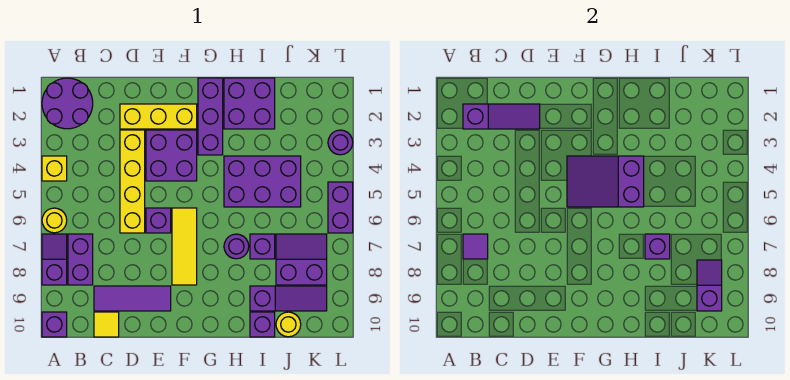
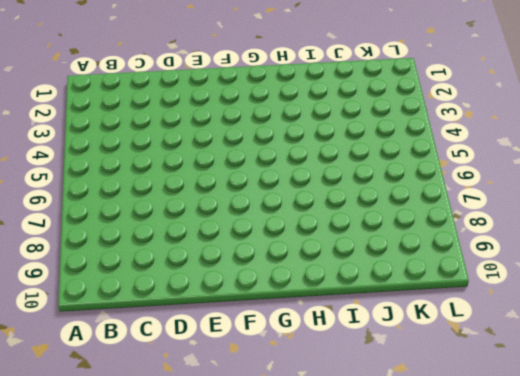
none -> purple round brick A1:B2 level 1
none -> yellow brick A4 level 1
none -> yellow round brick A6 level 1

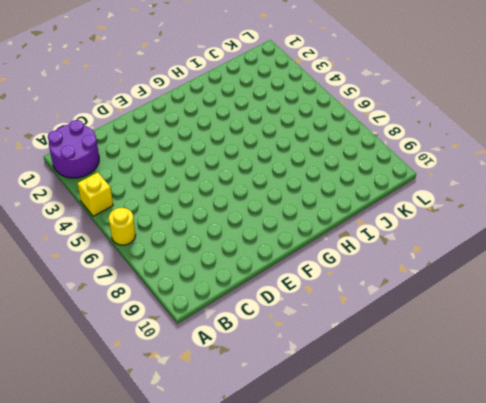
none -> purple slope A7:A8 level 1 top 8
none -> purple brick A10 level 1
none -> purple brick B7:B8 level 1

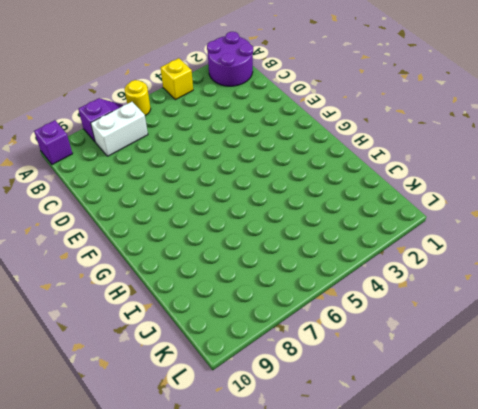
white brick B7:B8 level 1 -> purple brick B7:B8 level 1
none -> purple tile C9:E9 level 1
none -> yellow tile C10 level 1
none -> yellow brick D2:F2 level 1

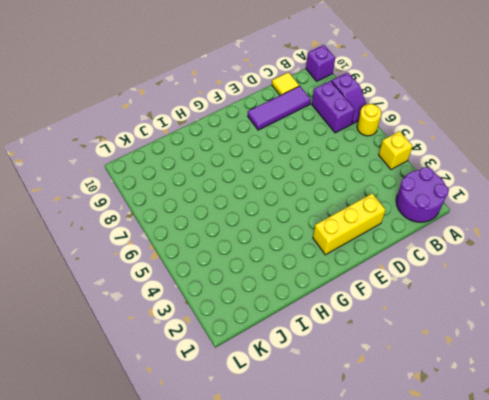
none -> yellow brick D3:D6 level 1
none -> purple brick E3:F4 level 1
none -> purple brick E6 level 1

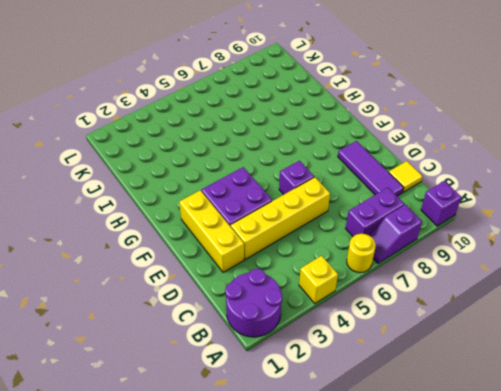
none -> yellow tile F6:F8 level 1
none -> purple brick G1:G3 level 1
none -> purple brick H1:I2 level 1

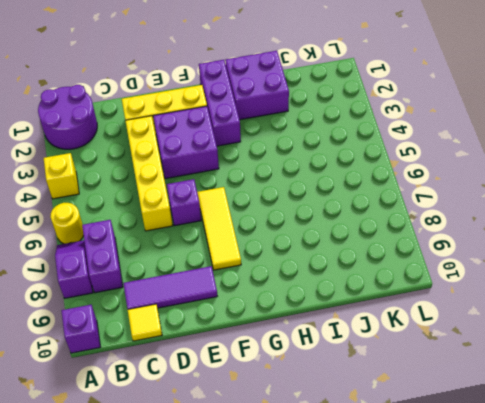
none -> purple brick H4:J5 level 1
none -> purple round brick H7 level 1
none -> purple brick I7 level 1

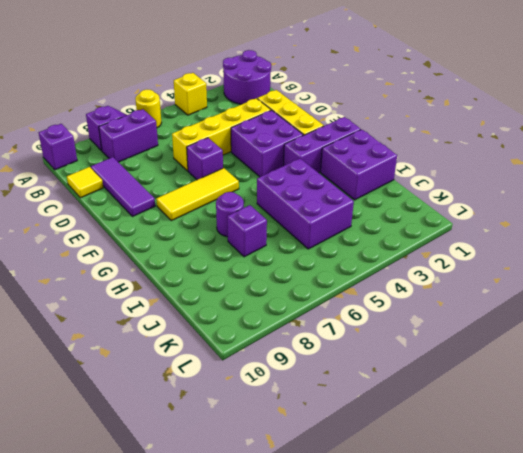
none -> purple slope I9:K9 level 1 top I
none -> purple brick I10 level 1
none -> purple slope J7:K8 level 1 top 8

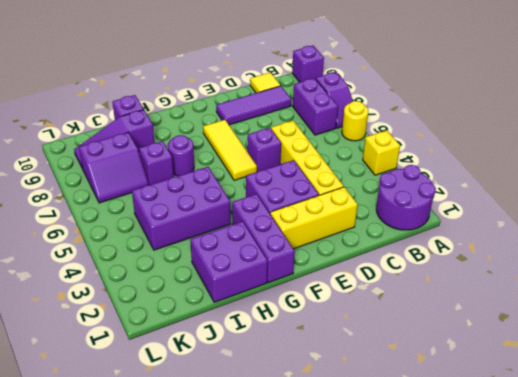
none -> yellow round brick J10 level 1
none -> purple round brick L3 level 1
none -> purple brick L5:L6 level 1

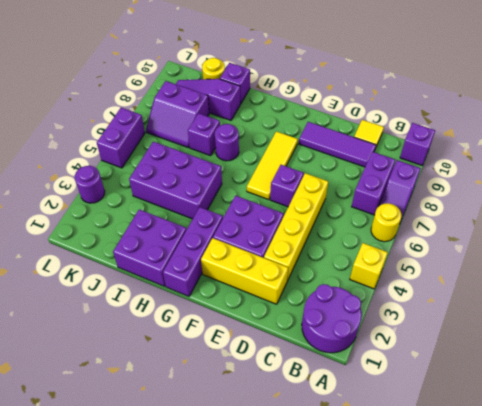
none -> purple slope B2:D2 level 2 top B
none -> purple tile B7 level 2
none -> purple slope F4:H5 level 2 top H

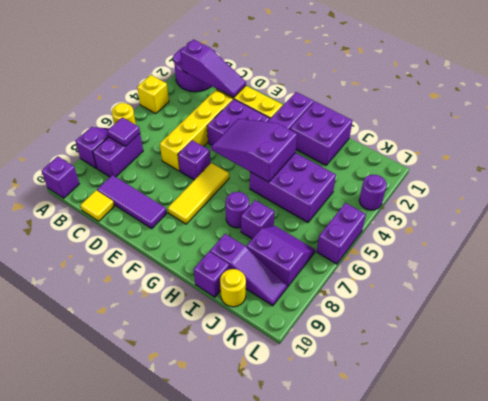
none -> purple brick I7 level 2
none -> purple slope K8:K9 level 2 top 9

